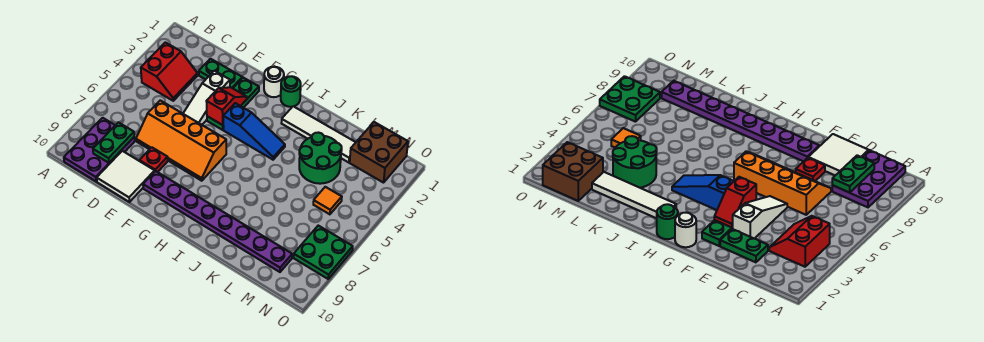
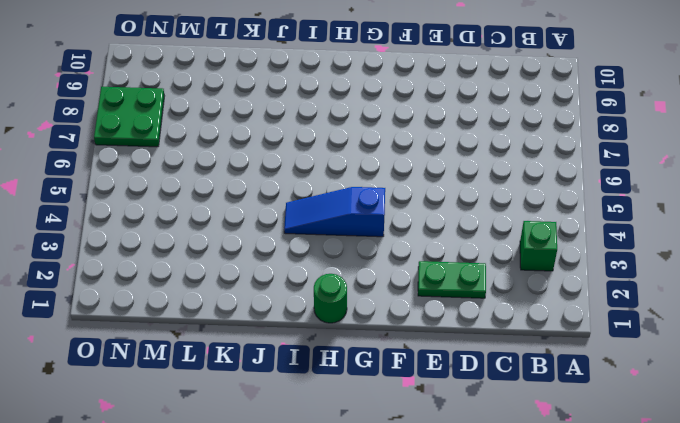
green brick B3 level 1 -> red slope B3:C4 level 1 top B
none -> purple plate B8:C10 level 1
none -> orange slope D6:G7 level 1 top 6
none -> white tile D9:E10 level 1

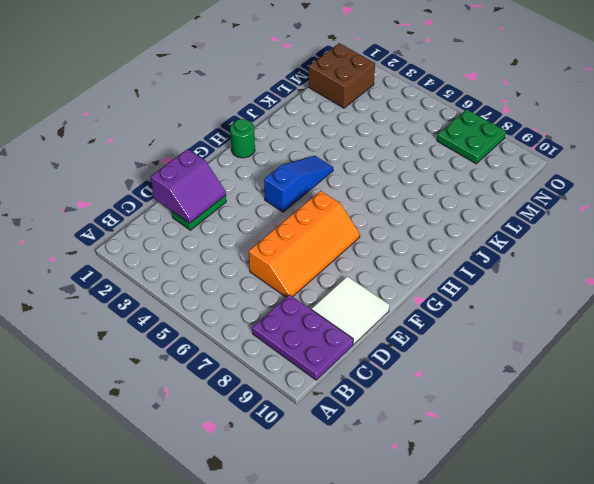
purple slope D1:E2 level 2 top 1 -> none
none -> red slope B3:C4 level 1 top B
none -> white slope E3:E5 level 1 top 3
none -> red plate E8 level 1

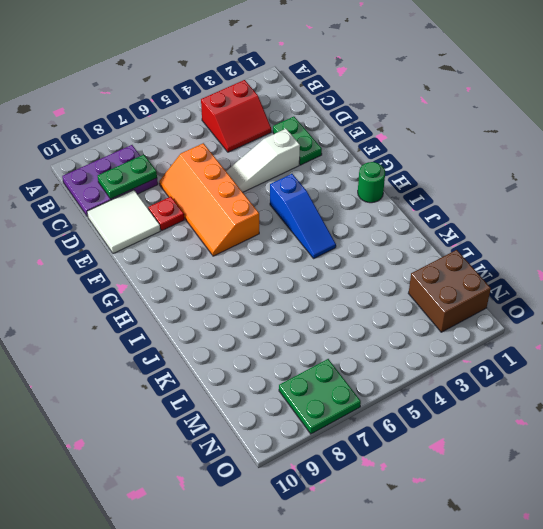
none -> green plate F2:F4 level 1
none -> purple plate F9:M9 level 1
none -> white round brick G1 level 1

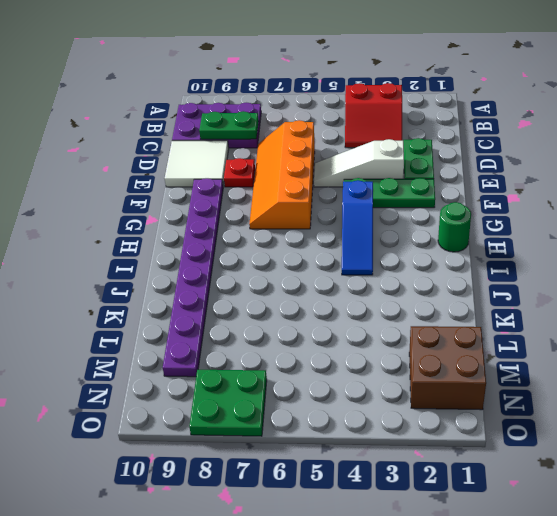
none -> white round brick G1 level 1
none -> white tile I2:L2 level 1
none -> green round brick K3:L4 level 1

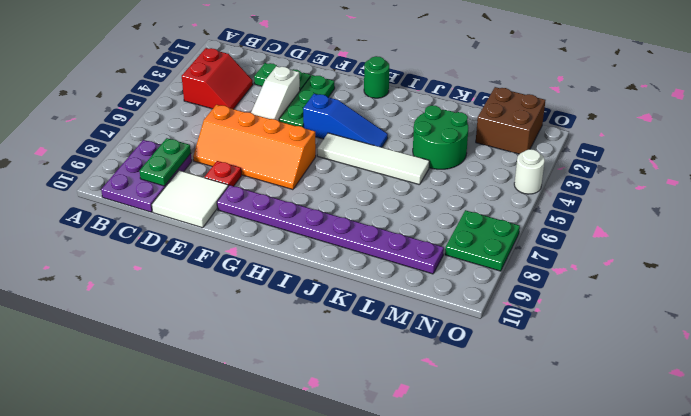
white tile H5:K5 level 1 -> white tile I2:L2 level 1
white round brick O4 level 1 -> white round brick G1 level 1
none -> orange tile M5 level 1
none -> red slope F3:F4 level 2 top 4

